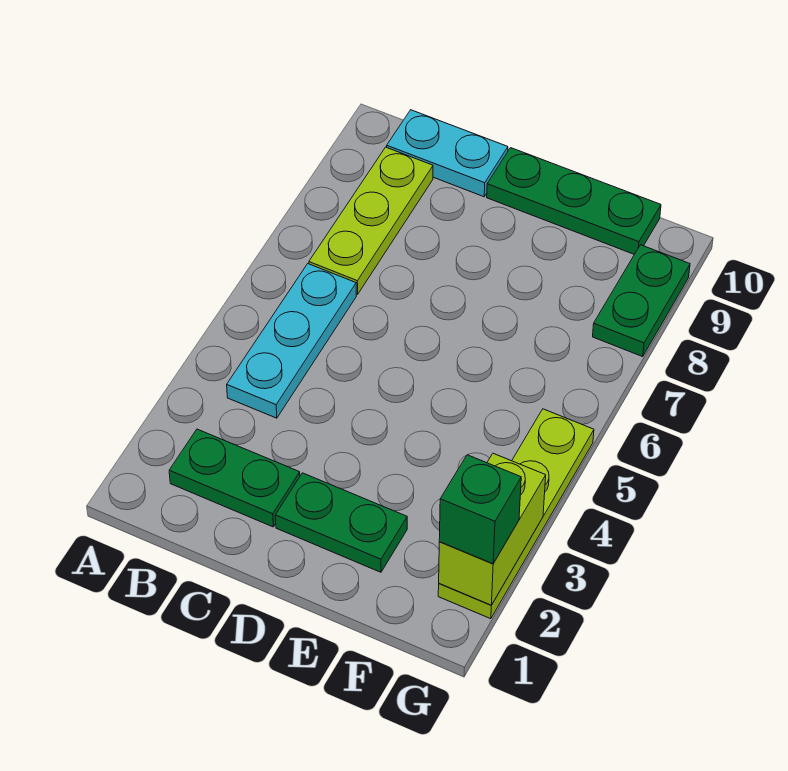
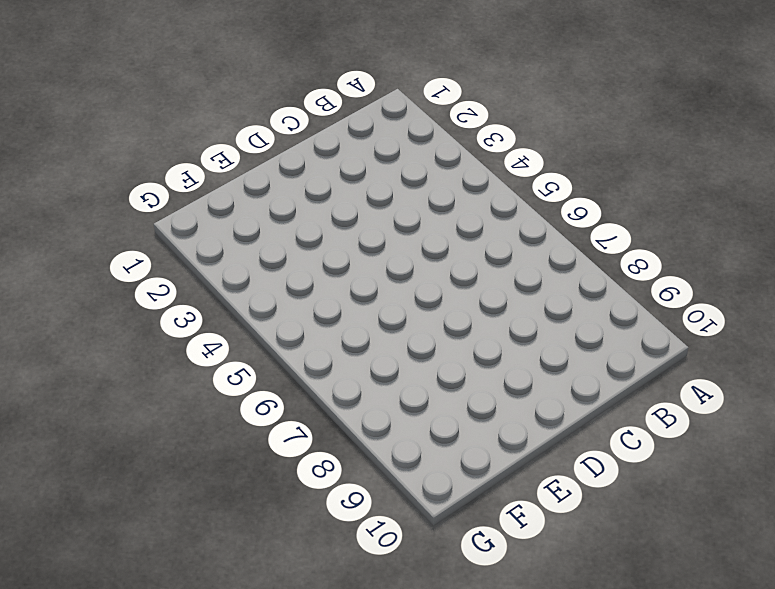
none -> green plate B2:C2 level 1
none -> cyan plate B4:B6 level 1

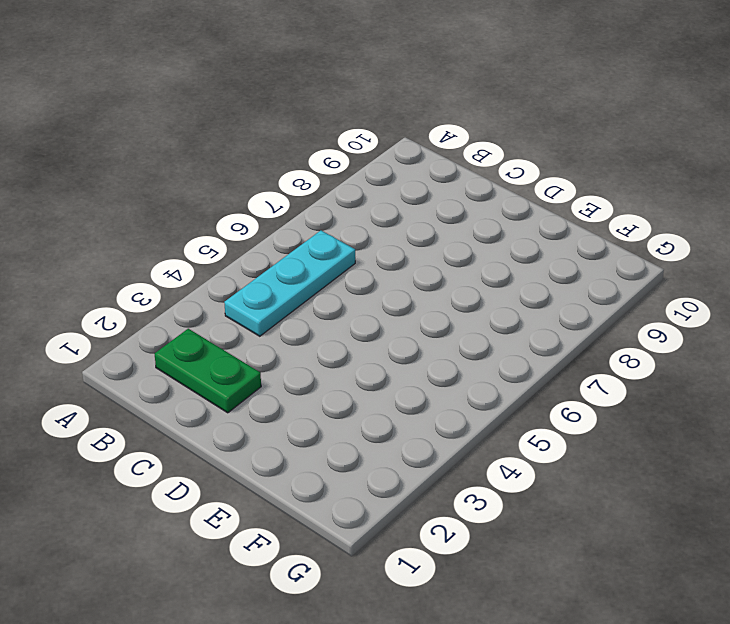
none -> lime plate B7:B9 level 1
none -> cyan plate B10:C10 level 1

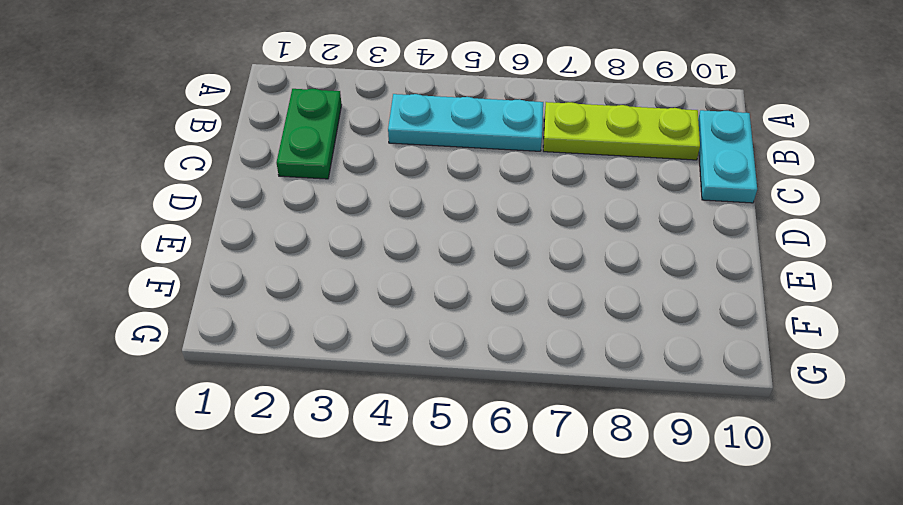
none -> green plate D2:E2 level 1
none -> green plate D10:F10 level 1

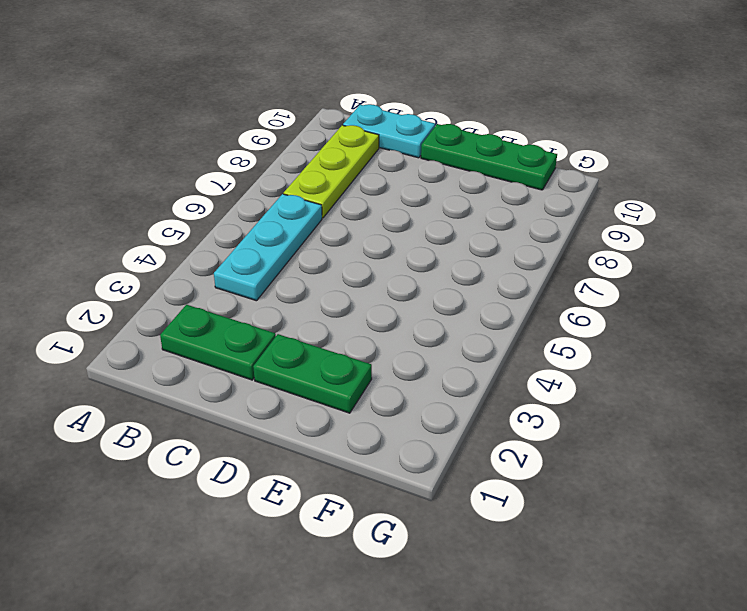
none -> lime plate G2:G5 level 1
none -> green plate G8:G9 level 1

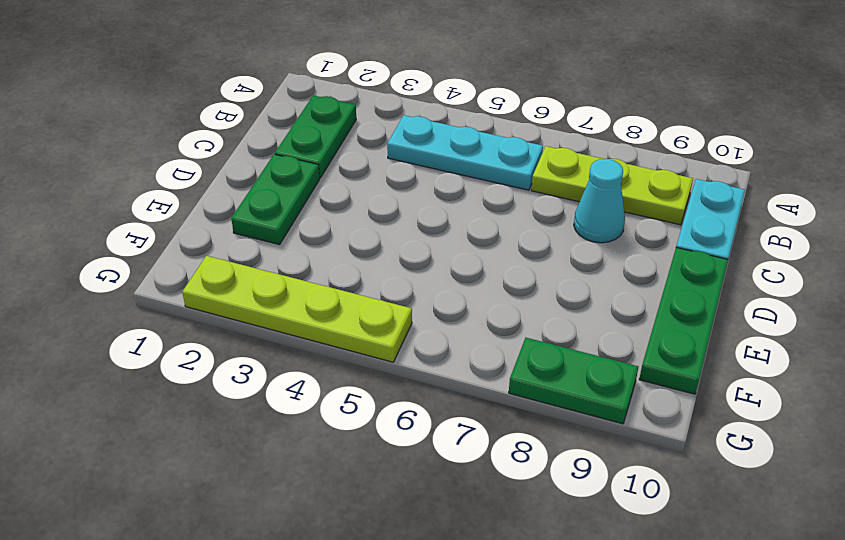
cyan cone C8 level 1 -> none
none -> lime brick G2:G3 level 2
none -> green brick G2 level 3

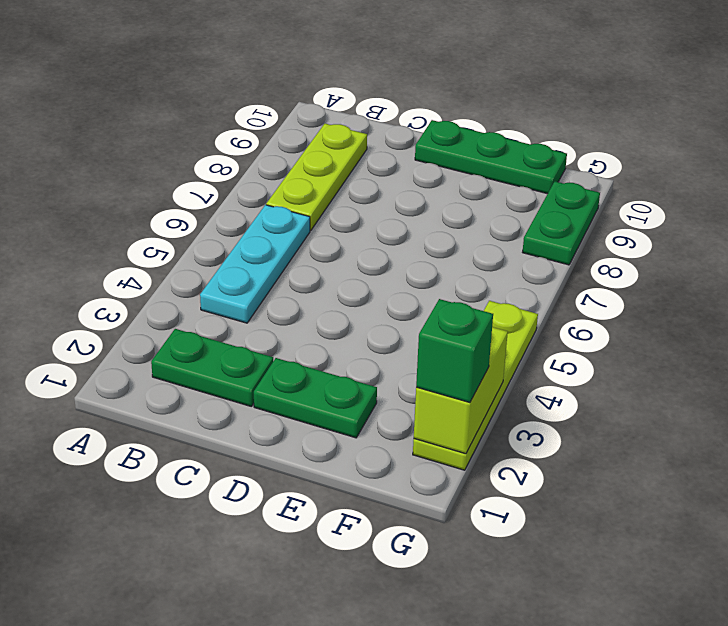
none -> cyan plate B10:C10 level 1

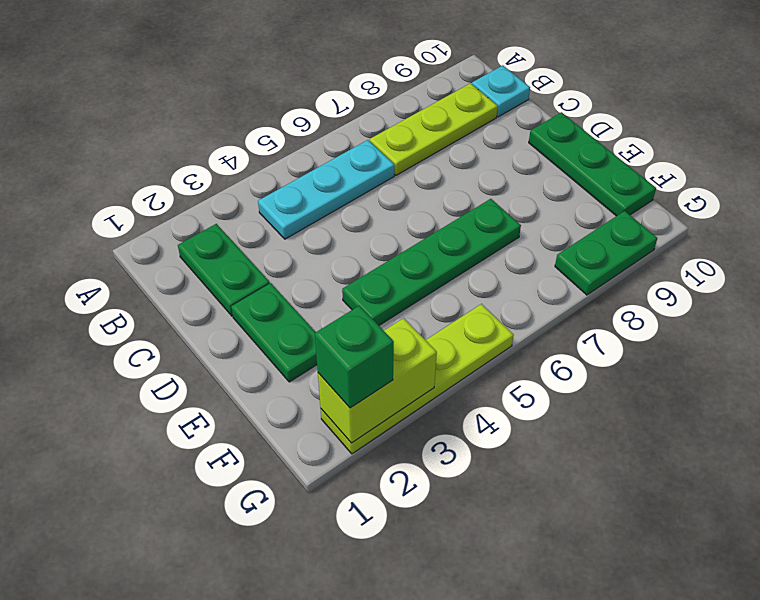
cyan plate B10 level 1 -> cyan plate B10:C10 level 1
green plate E4:E7 level 1 -> none

